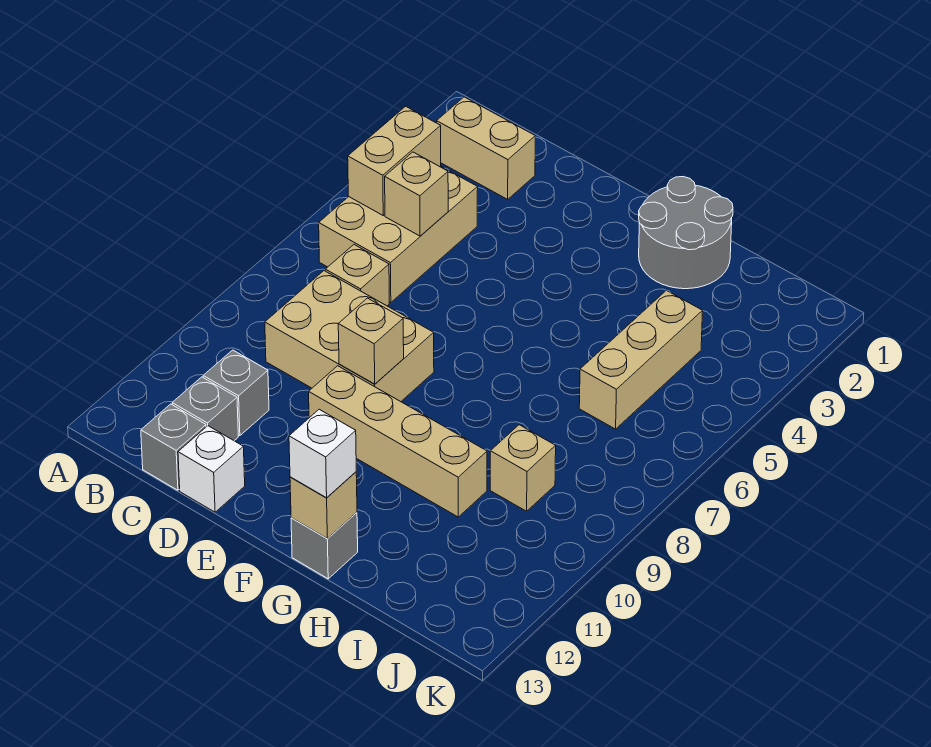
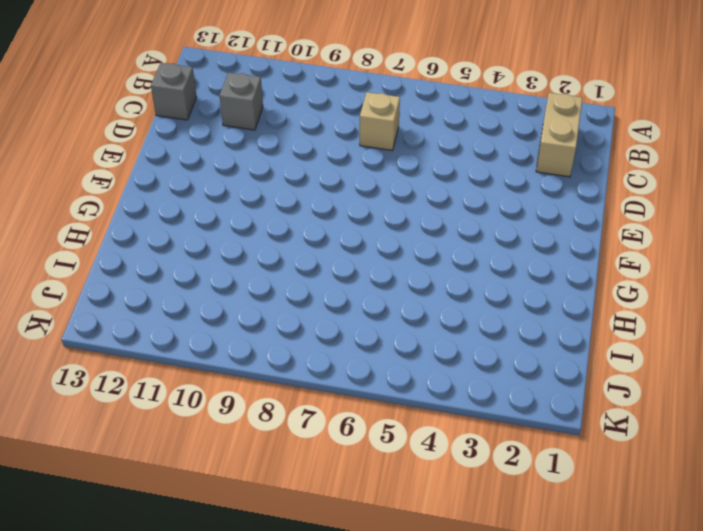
none -> tan brick B4:C6 level 1
none -> tan brick C8:E9 level 1
none -> grey brick C12 level 1

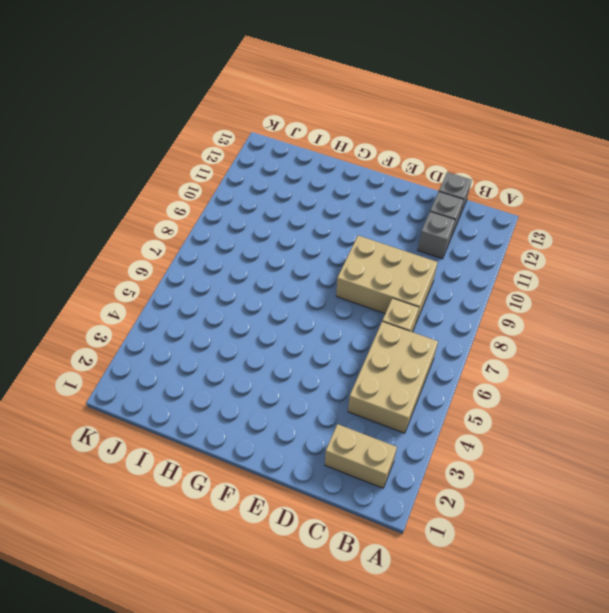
none -> white brick D13 level 1
none -> tan brick E10:H10 level 1
none -> grey round brick G1:H2 level 1

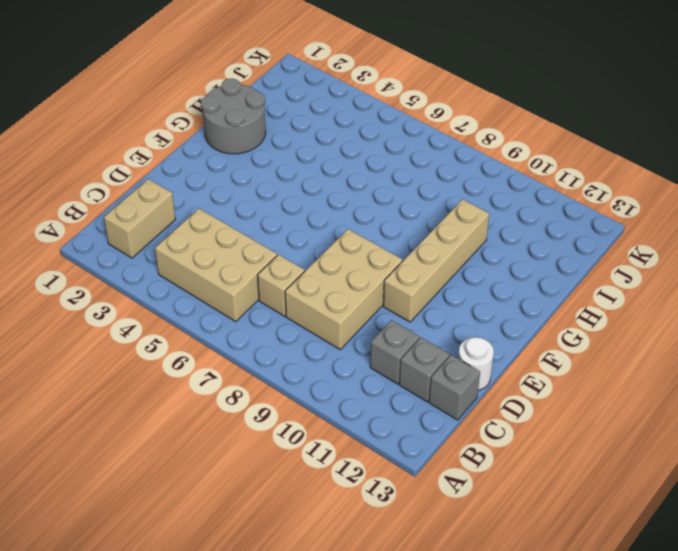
white round brick D13 level 1 -> white brick D13 level 1
none -> grey brick G13 level 1
none -> tan brick I4:I6 level 1
none -> tan brick I9 level 1

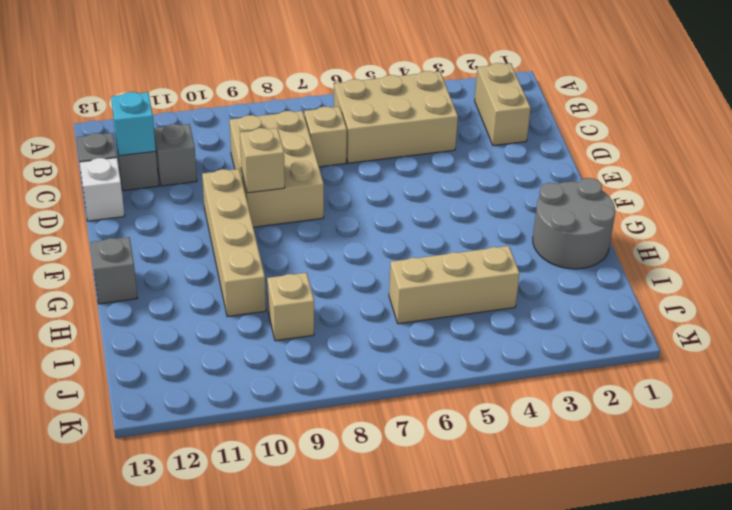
cyan brick C12 level 2 -> none
none -> tan brick B4:B5 level 2
none -> tan brick C5 level 2
none -> tan brick G13 level 2

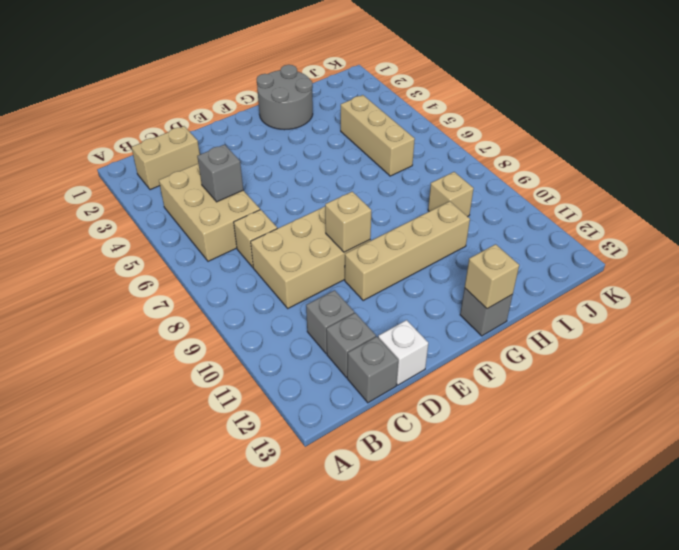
grey brick C5 level 2 -> tan brick C5 level 2
none -> tan brick B4:B5 level 2
none -> white brick G13 level 3

